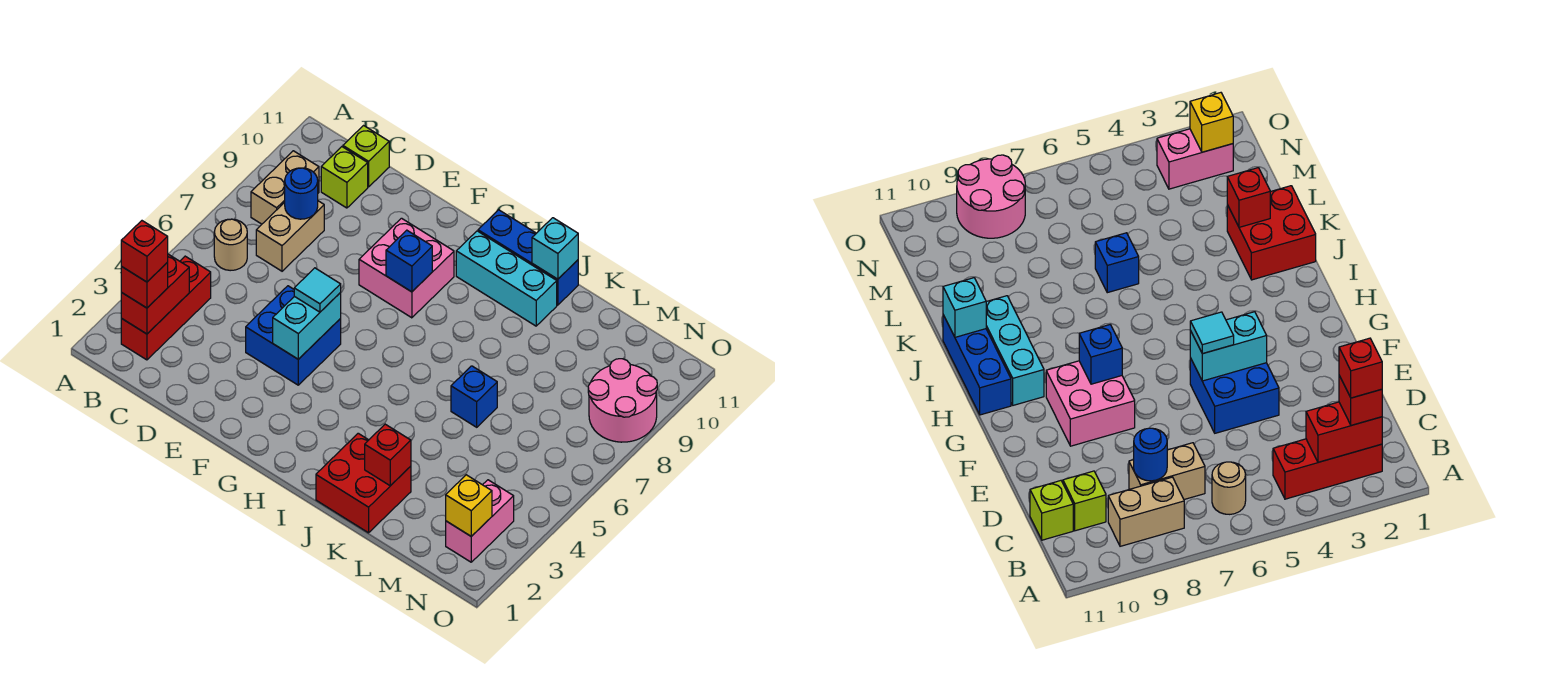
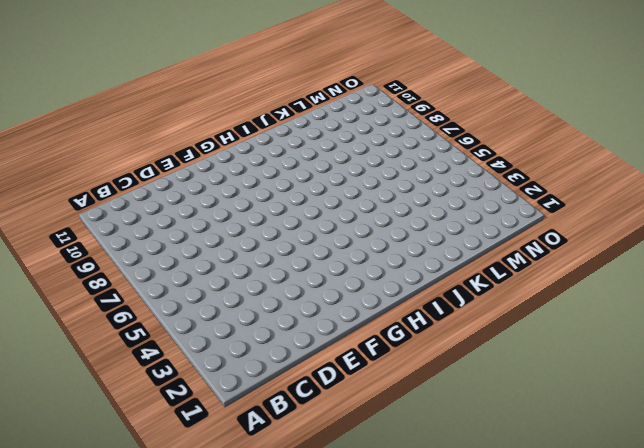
none -> red brick B2:B4 level 1
none -> tan round brick B6 level 1
none -> tan brick B8:B9 level 1

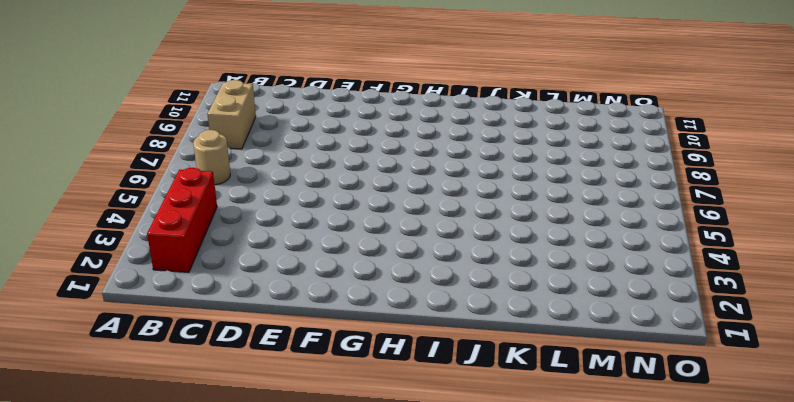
none -> tan brick C7:C8 level 1
none -> lime brick C10 level 1
none -> lime brick C11 level 1

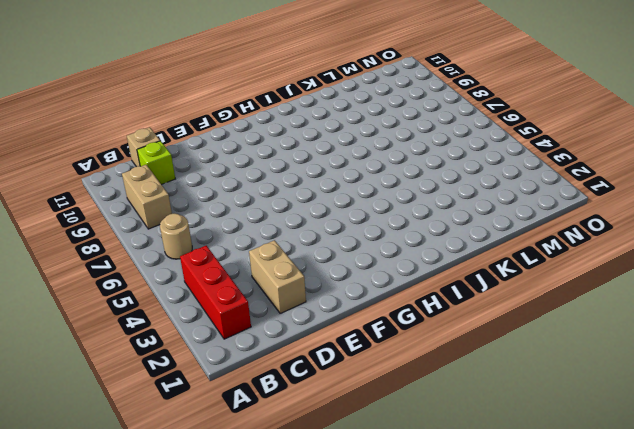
tan brick C11 level 1 -> lime brick C11 level 1
tan brick D2:D3 level 1 -> tan brick C7:C8 level 1
none -> blue brick E4:F5 level 1
none -> pink brick F8:G9 level 1
none -> cyan brick H10:J10 level 1

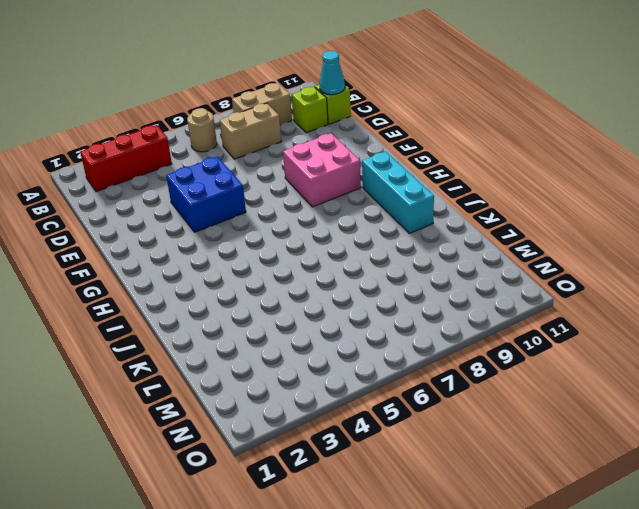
cyan cone C11 level 2 -> none
none -> blue brick H11:J11 level 1
none -> red brick J1:K2 level 1
none -> blue brick K6 level 1

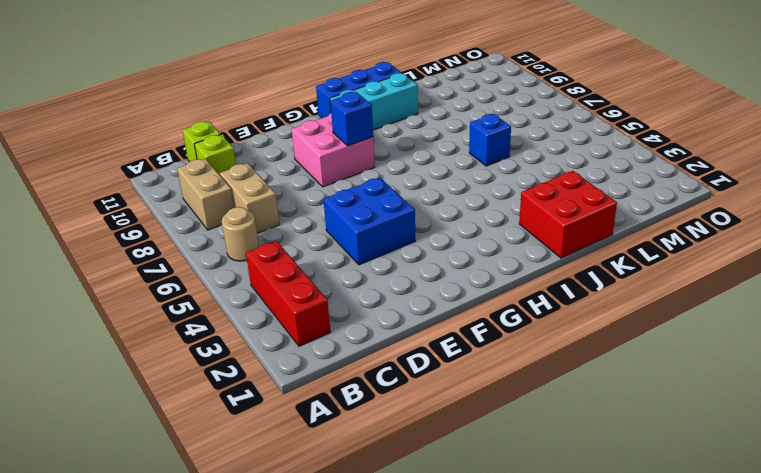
none -> pink brick N2:N3 level 1
none -> pink round brick N8:O9 level 1
none -> red brick B2:B3 level 2

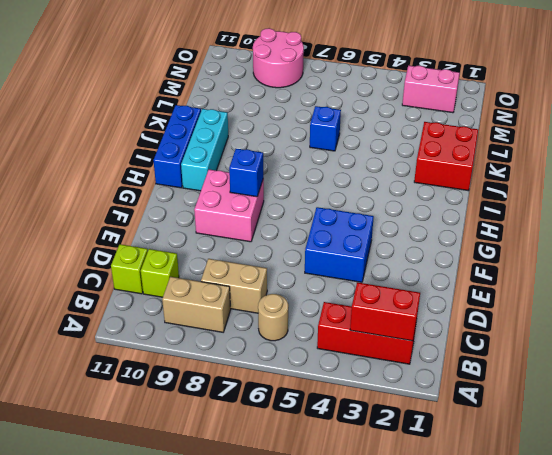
none -> blue round brick C8 level 2
none -> cyan brick F4:F5 level 2
none -> cyan brick J11 level 2

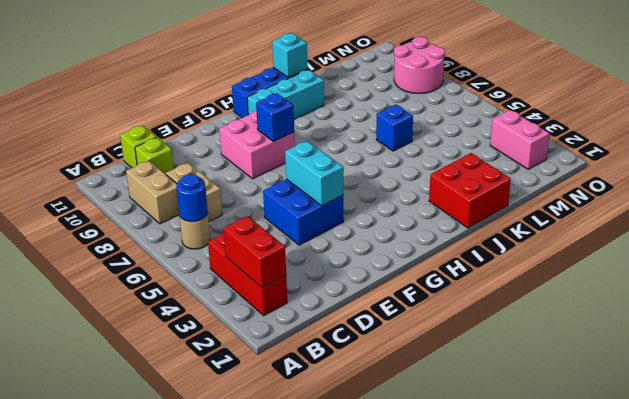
blue round brick B6 level 2 -> blue round brick C8 level 2
none -> red brick K2 level 2
none -> yellow brick N2 level 2
none -> red brick B2 level 3

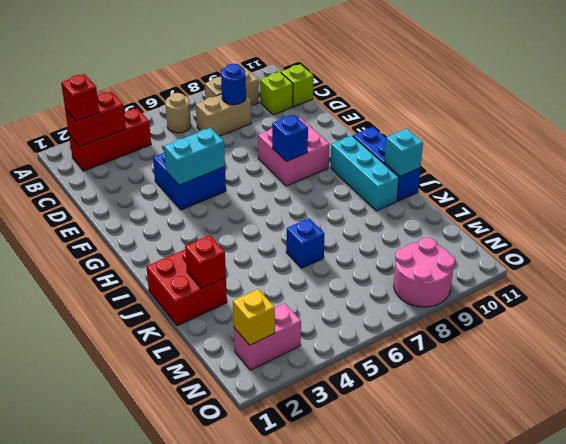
none -> cyan tile F5 level 3
none -> red brick B2 level 4

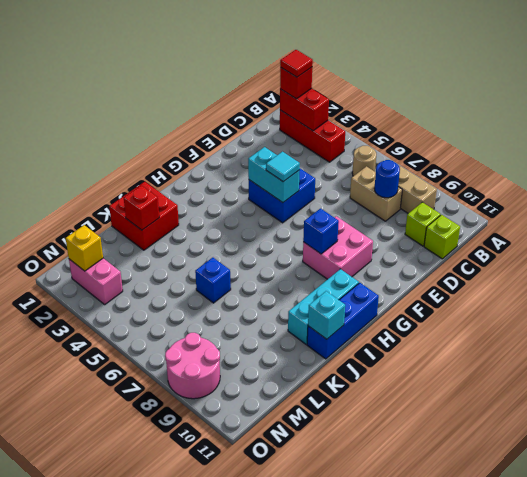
red tile B2 level 4 -> red brick B2 level 4

